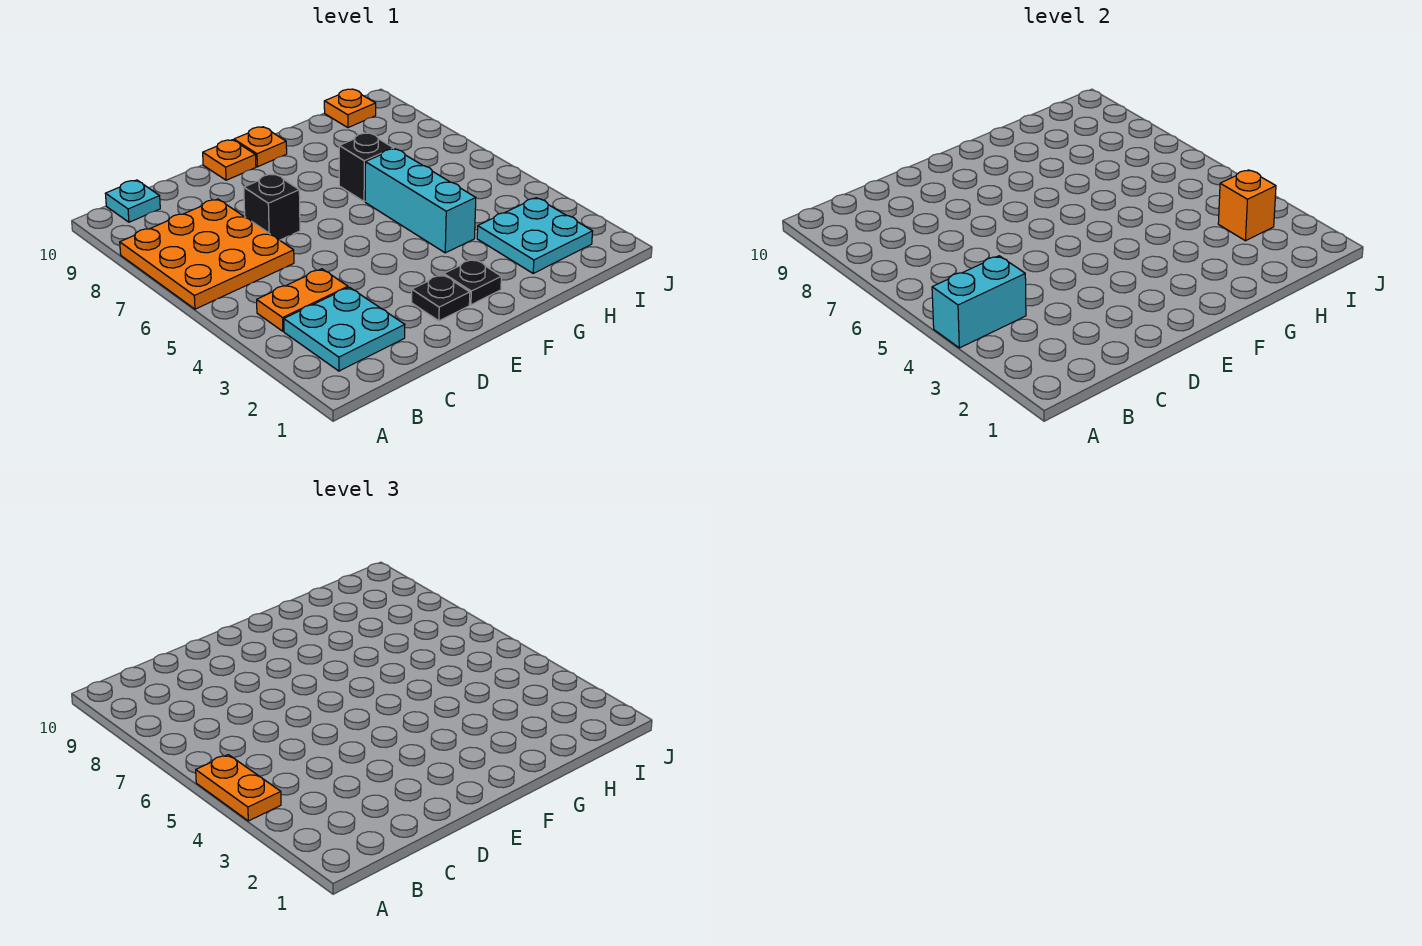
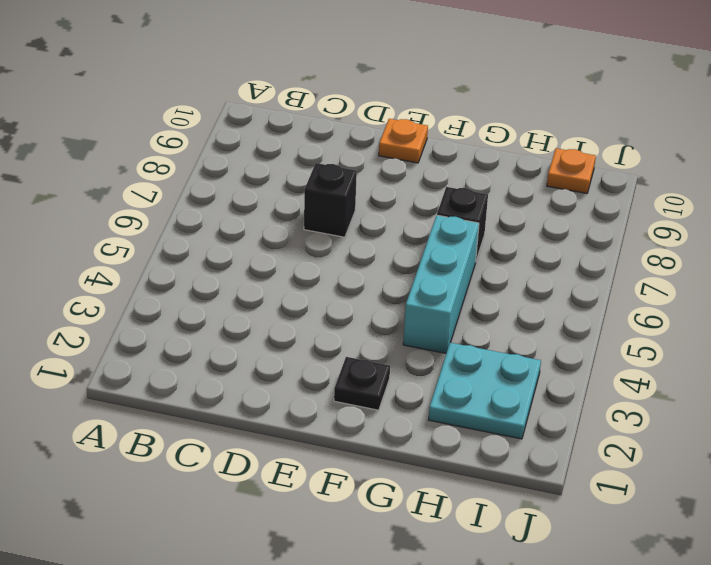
none -> orange plate A6:C8 level 1
none -> cyan plate B2:C3 level 1
none -> orange plate B4:C4 level 1

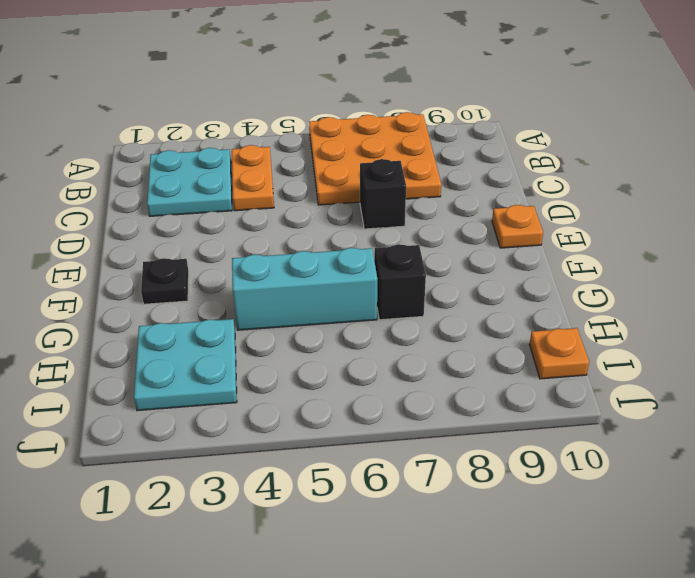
none -> cyan plate B10 level 1
none -> black plate E2 level 1
none -> orange plate F10 level 1

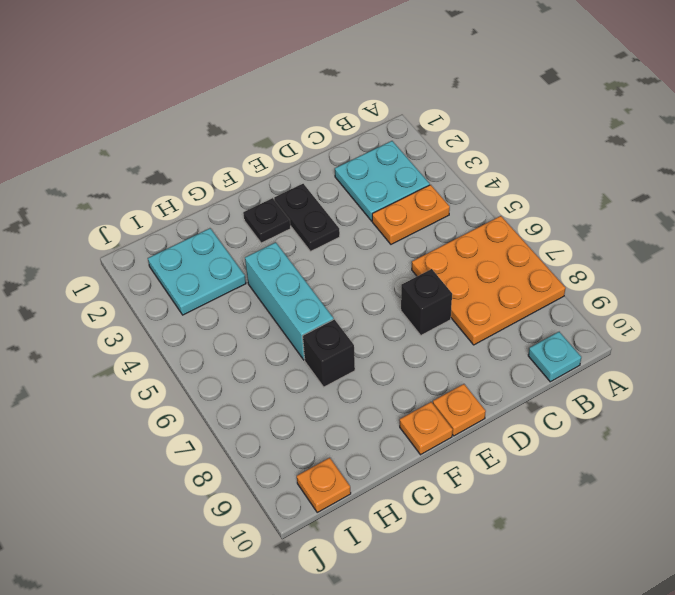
black plate E2:E3 level 1 -> black plate E2 level 1
none -> cyan brick A4:B4 level 2
none -> orange brick I3 level 2
none -> orange plate A4:A5 level 3

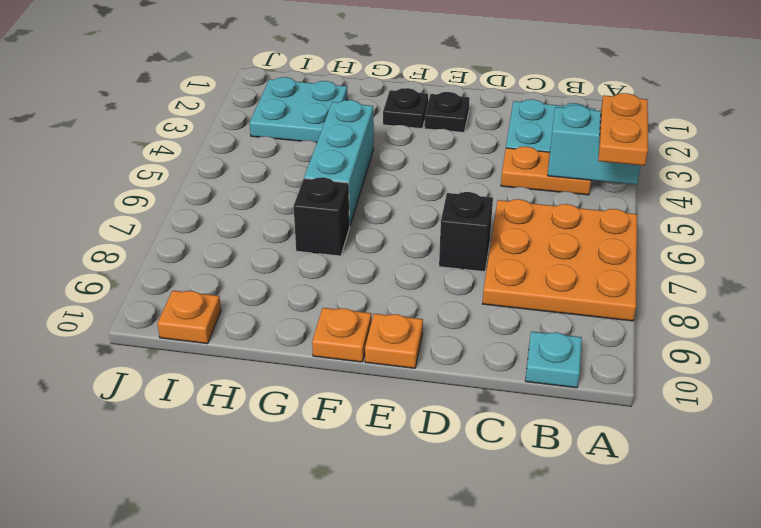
none -> orange brick I3 level 2

